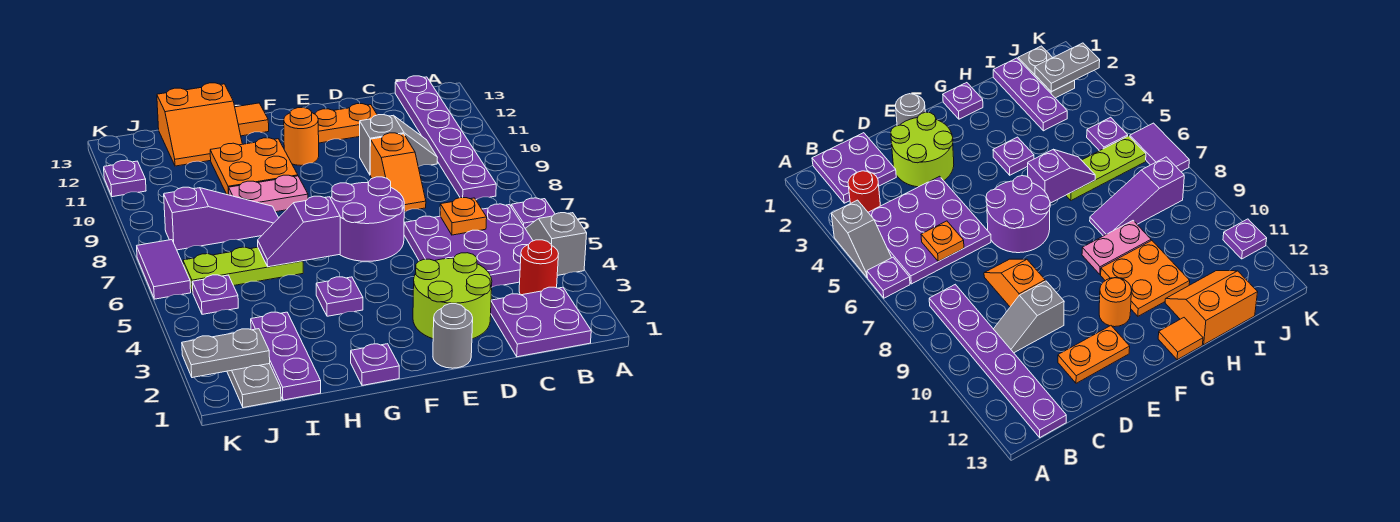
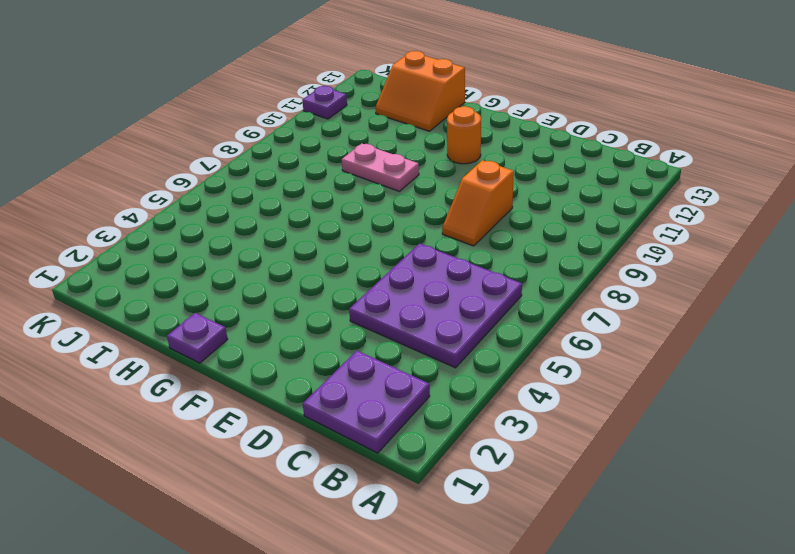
none -> grey slope A4:A5 level 1 top 4
none -> purple plate A6 level 1
none -> red round brick B3 level 1

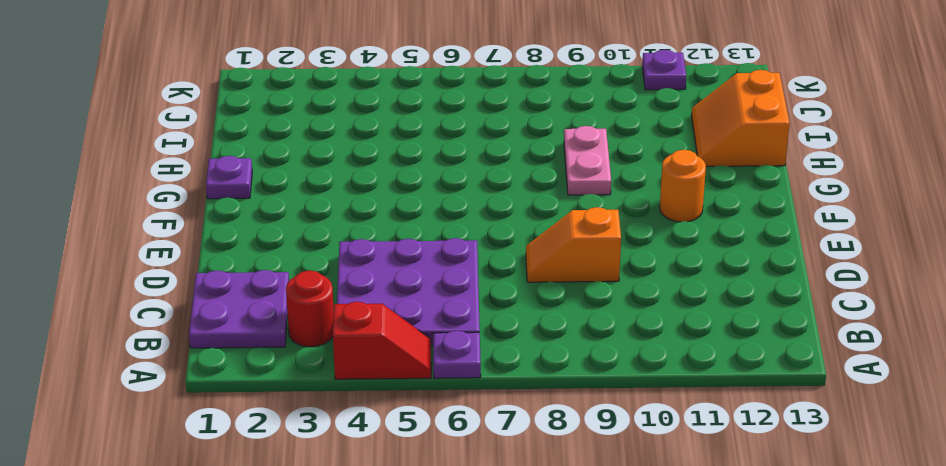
red slope A4:A5 level 1 top 4 -> grey slope A4:A5 level 1 top 4
none -> purple plate B8:B13 level 1
none -> grey slope C10:D10 level 1 top D
none -> lime round brick D2:E3 level 1

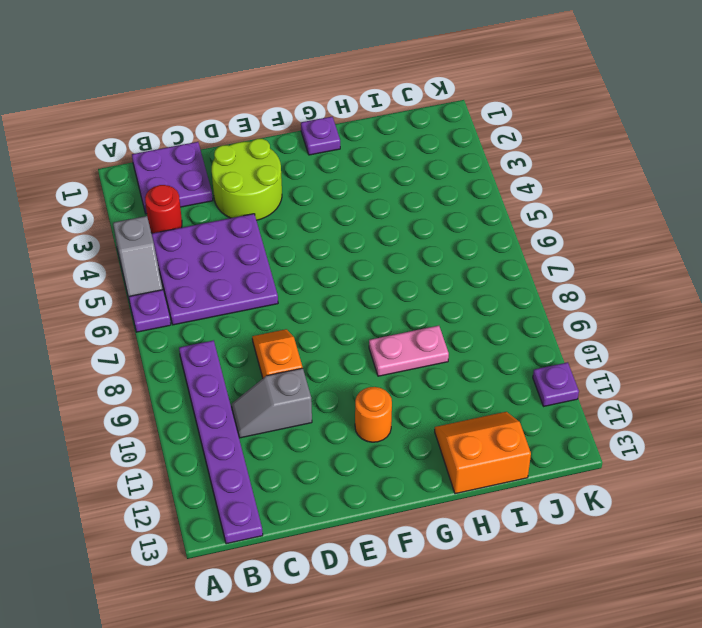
none -> orange plate D12:E12 level 1
none -> grey round brick E1 level 1
none -> purple round brick E6:F7 level 1

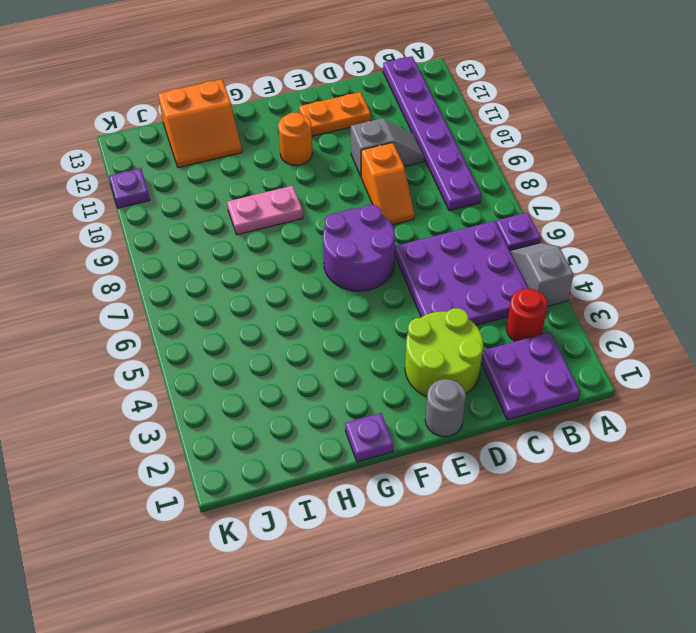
none -> purple plate G4 level 1
none -> orange plate G10:H11 level 1
none -> orange tile G13 level 1

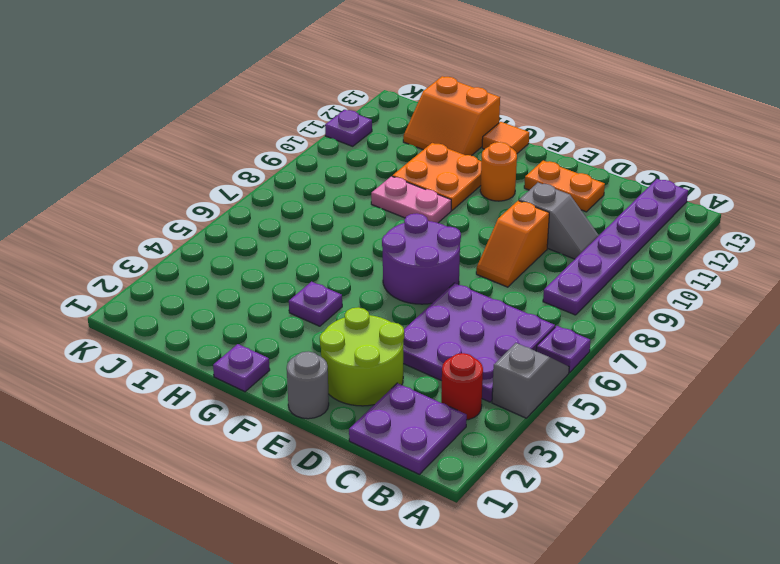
none -> lime plate H6:J6 level 1
none -> purple slope H8:J8 level 1 top J
none -> purple plate I1:I3 level 1

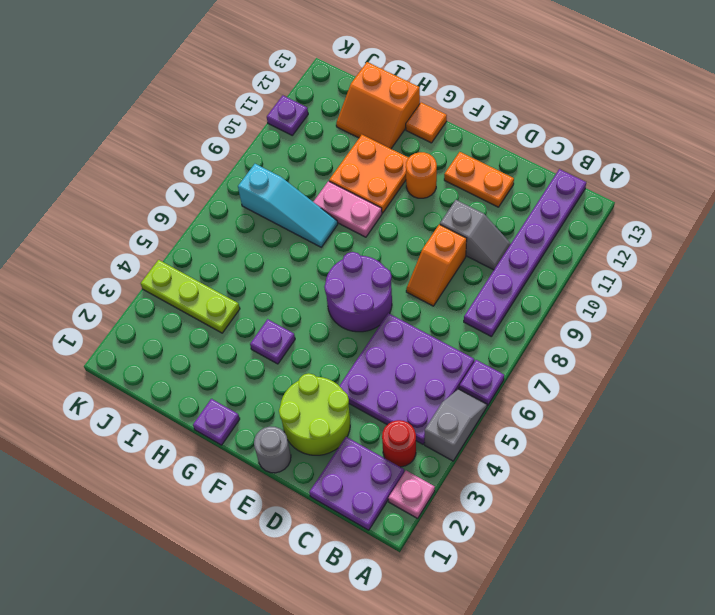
pink plate A2 level 1 -> none
cyan slope H8:J8 level 1 top J -> purple slope H8:J8 level 1 top J
lime plate I4:K4 level 1 -> lime plate H6:J6 level 1
none -> purple plate I1:I3 level 1
none -> grey plate J1:J2 level 1
none -> purple plate J5 level 1

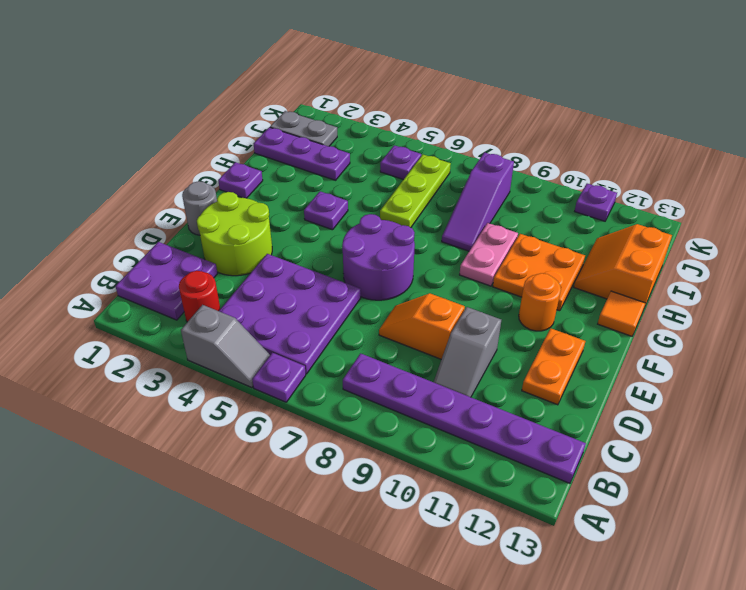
none -> purple tile K6:K7 level 1
none -> orange plate C6 level 2
none -> purple slope G6:H6 level 2 top G

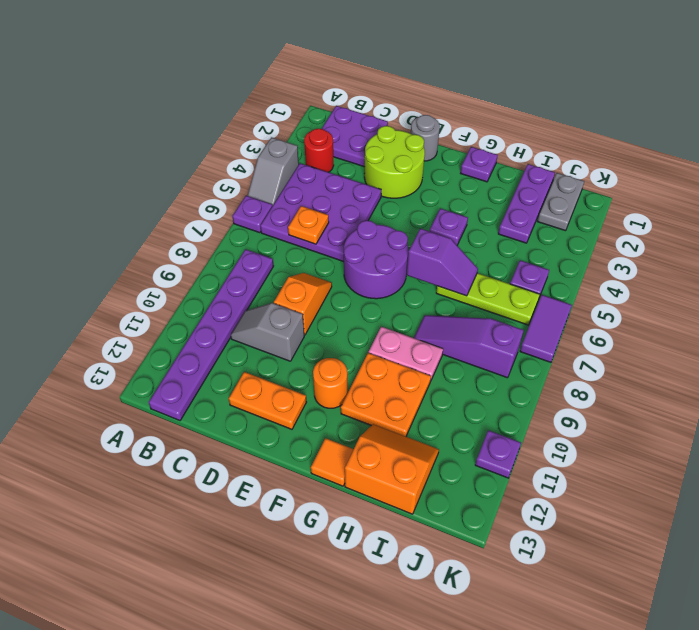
none -> grey plate J2:K2 level 2

